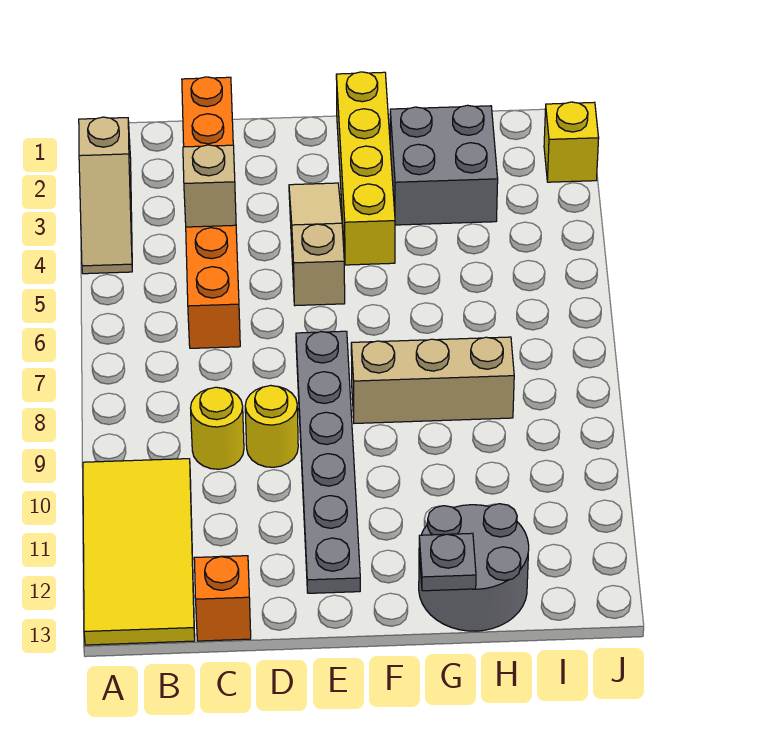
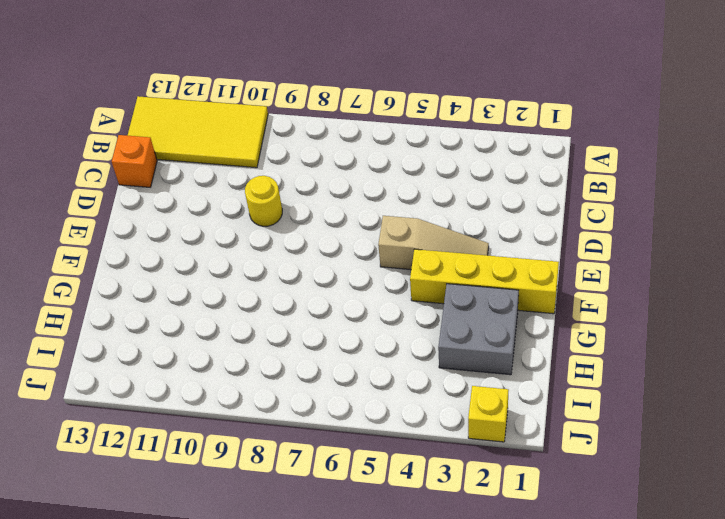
none -> tan slope A2:A4 level 1 top 2
none -> orange brick C1:C6 level 1
none -> yellow round brick C9 level 1

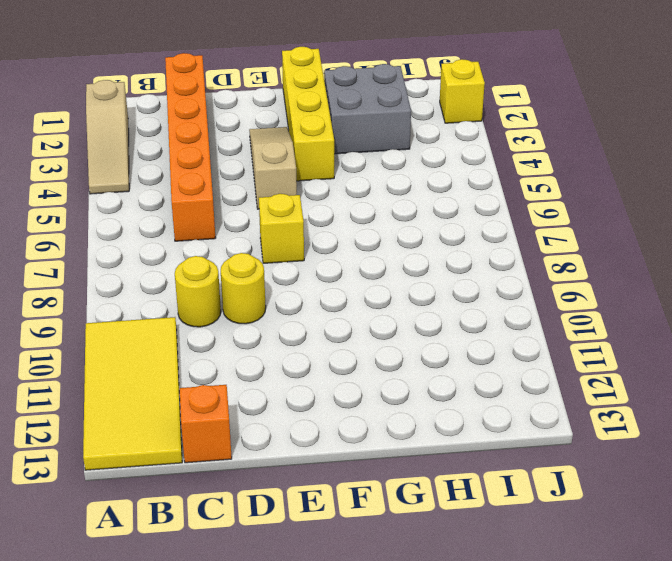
yellow brick E7 level 1 -> grey plate E7:E12 level 1
none -> tan brick F8:H8 level 1
none -> grey round brick G12:H13 level 1
none -> tan brick C4 level 2

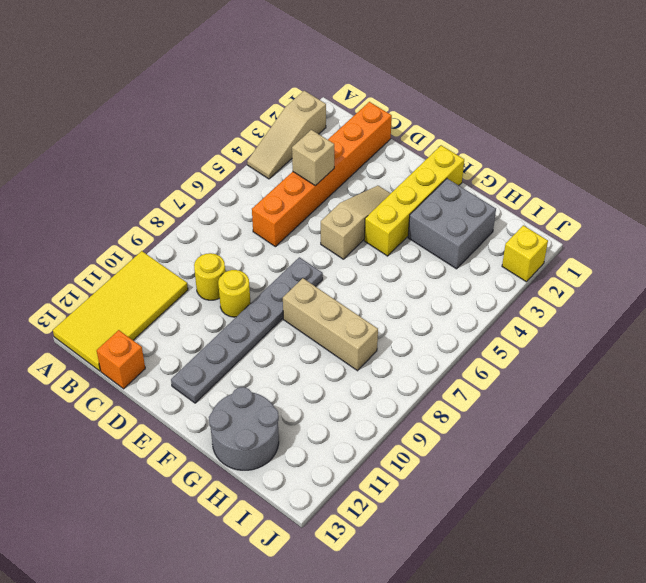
none -> grey plate G13 level 2

